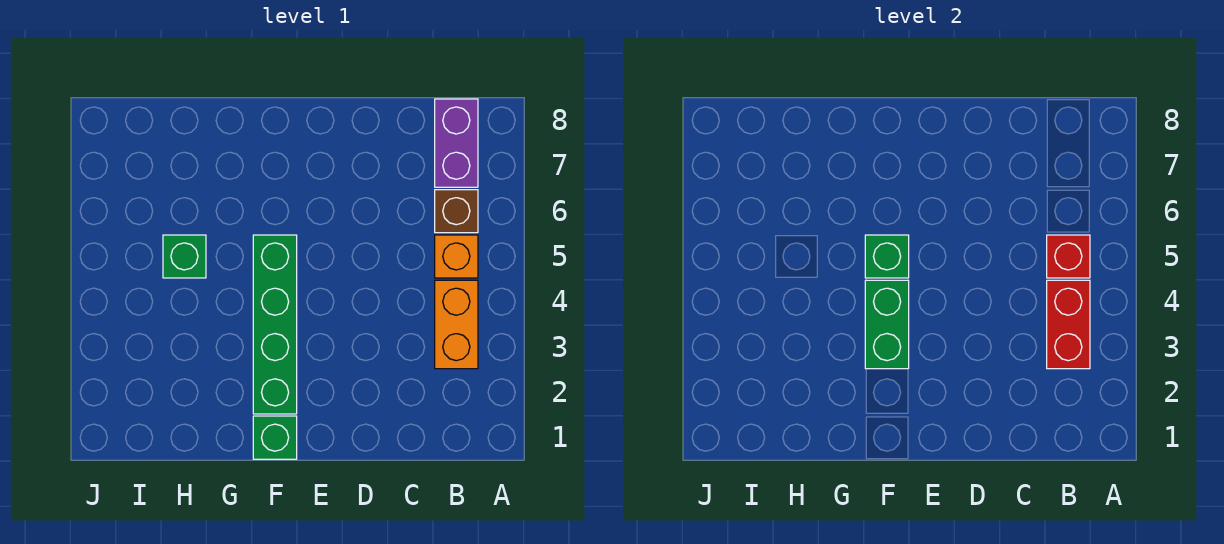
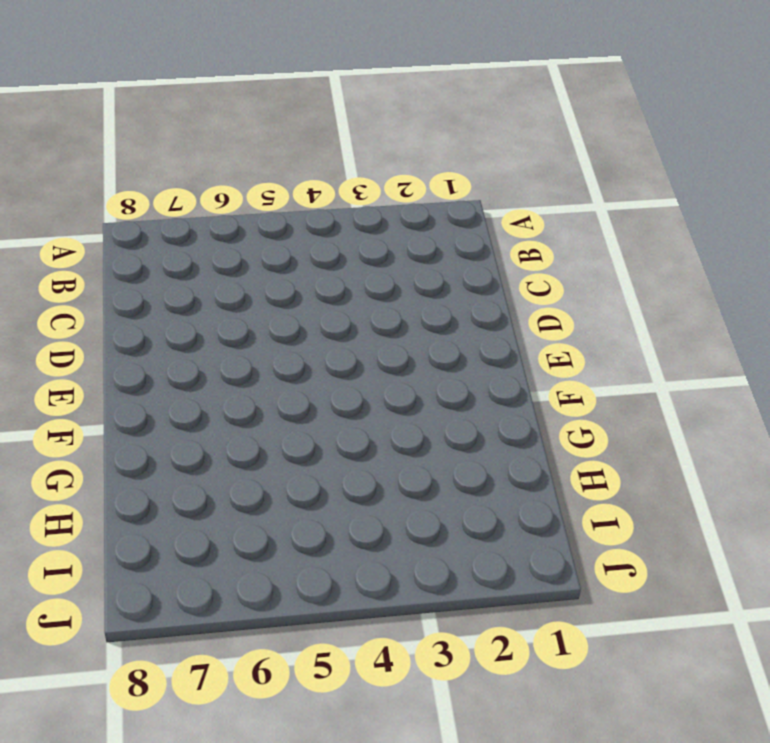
none -> orange brick B3:B4 level 1
none -> orange brick B5 level 1

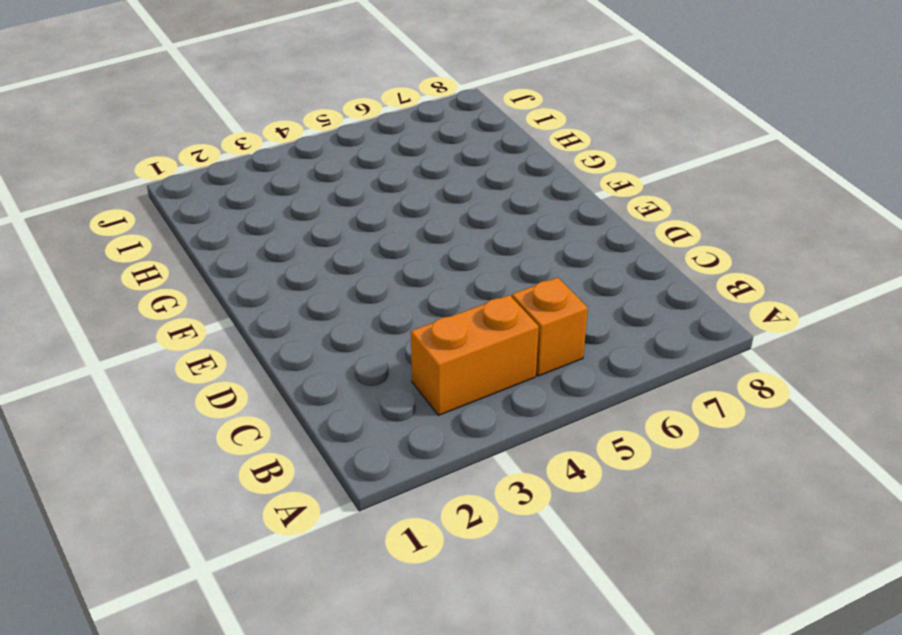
none -> brown brick B6 level 1
none -> purple brick B7:B8 level 1

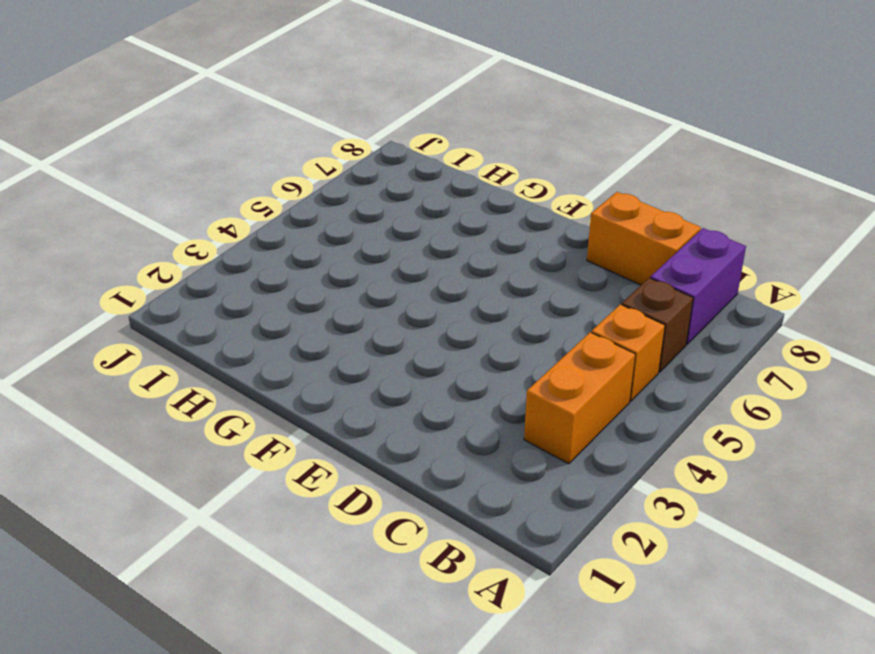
orange brick C8:D8 level 1 -> none
none -> green brick F1 level 1
none -> green brick F2:F5 level 1

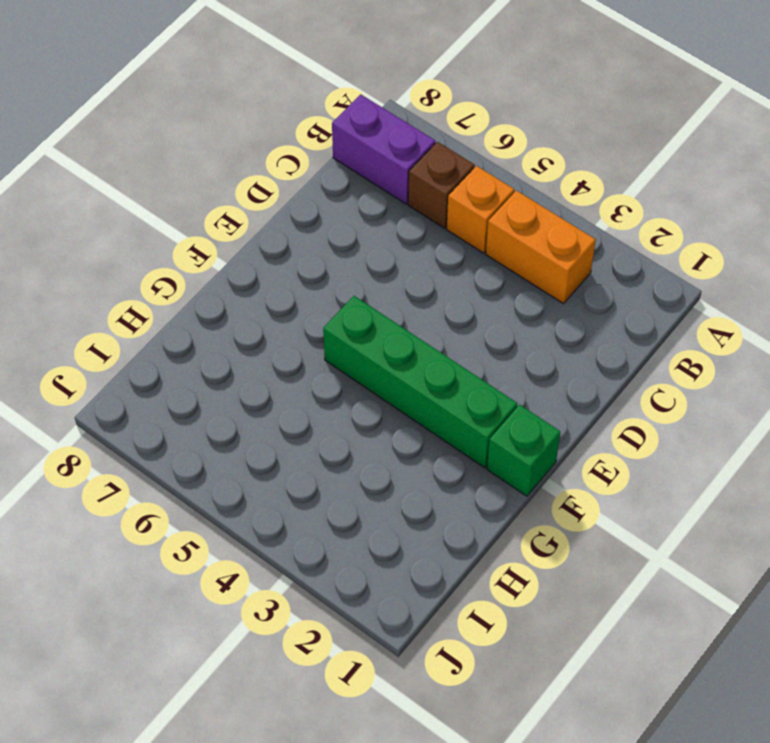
none -> green brick H5 level 1
none -> red brick B3:B4 level 2

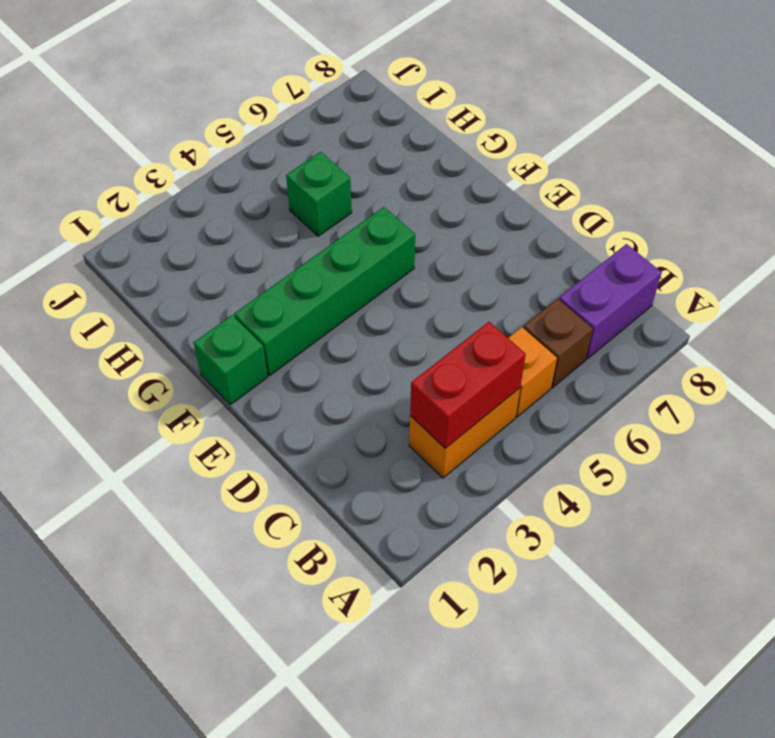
none -> red brick B5 level 2
none -> green brick F3:F4 level 2

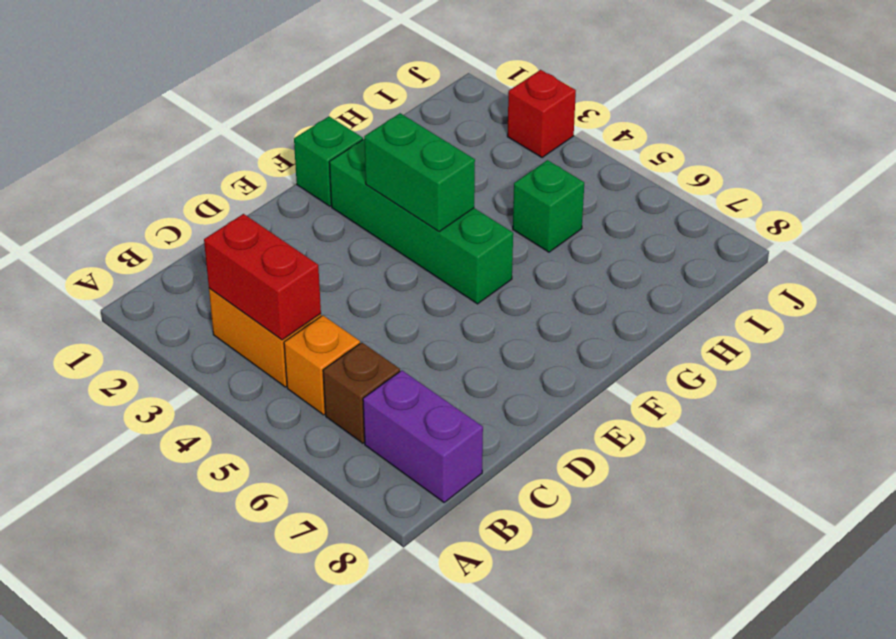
red brick J3 level 1 -> red brick B5 level 2
none -> green brick F5 level 2

